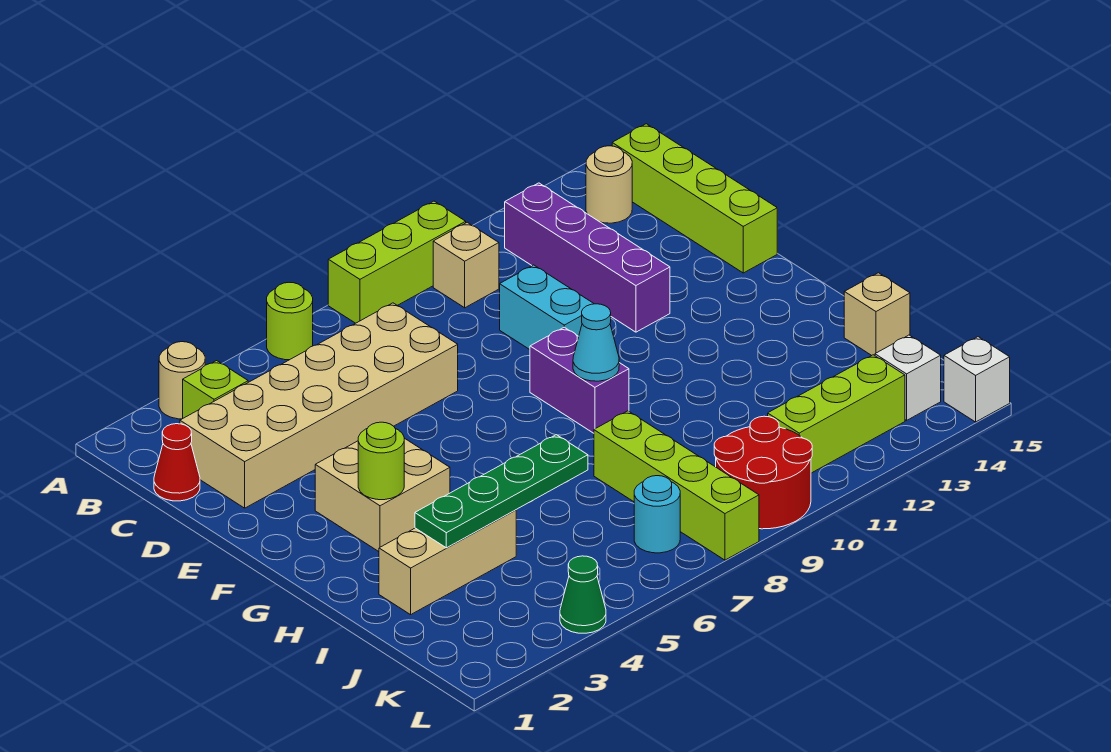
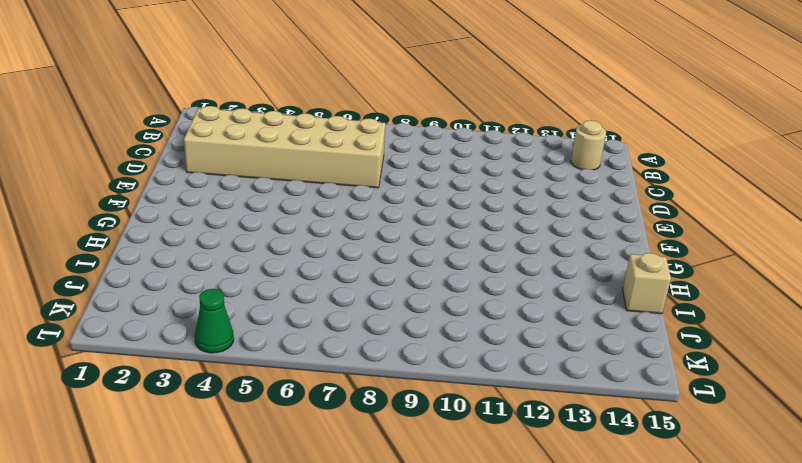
none -> tan round brick A3 level 1
none -> lime round brick A6 level 1
none -> lime brick A8:A10 level 1

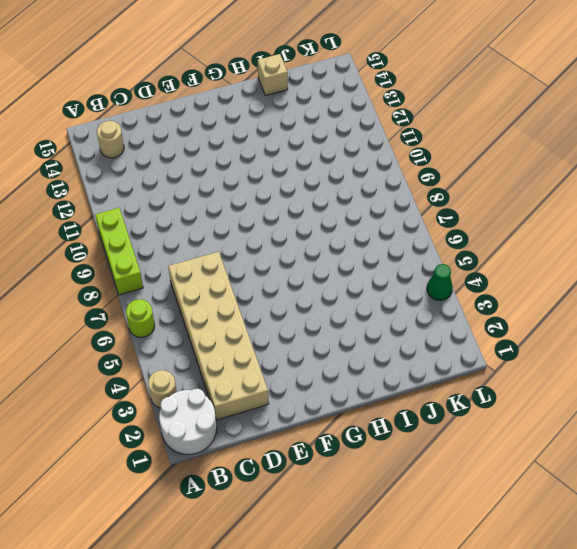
white round brick A1:B2 level 1 -> none
none -> lime brick B3 level 1
none -> tan brick B10 level 1
none -> purple brick B12:E12 level 1

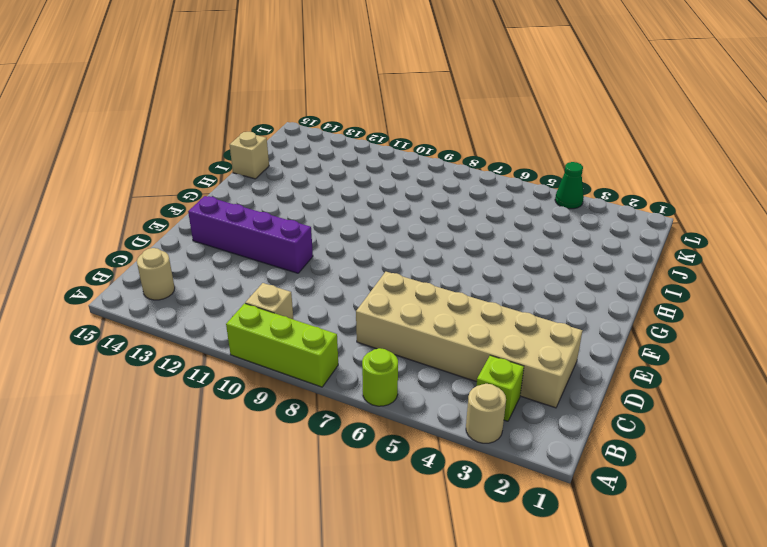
purple brick E11:E14 level 1 -> purple brick B12:E12 level 1
none -> lime brick B15:E15 level 1
none -> red cone C1 level 1
none -> cyan brick D10:E10 level 1

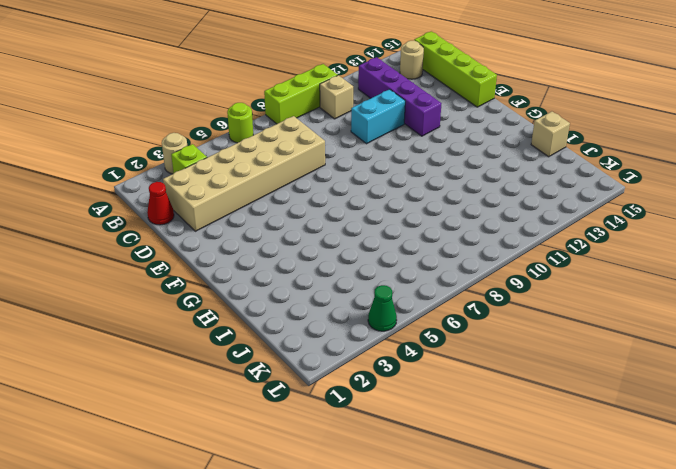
cyan brick D10:D11 level 1 -> cyan brick D10:E10 level 1
none -> tan brick F3:G4 level 1
none -> purple brick F9:G9 level 1
none -> tan brick I2:I4 level 1

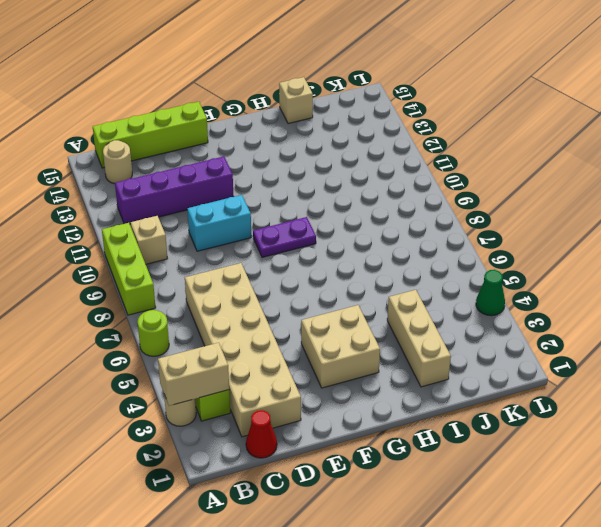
tan brick A3:B3 level 2 -> none
purple plate F9:G9 level 1 -> purple brick F9:G9 level 1
none -> lime brick I8:L8 level 1
none -> cyan round brick K7 level 1
none -> red round brick K9:L10 level 1

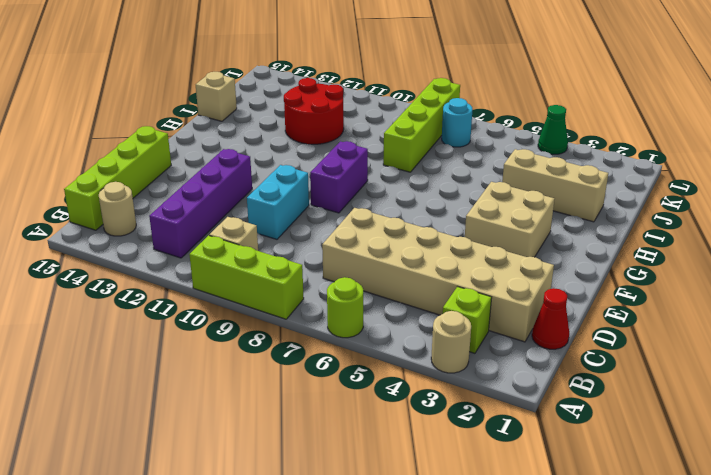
red round brick I11:J12 level 1 -> red round brick K9:L10 level 1
none -> lime brick K11:K13 level 1
none -> white brick K14 level 1
none -> white brick L15 level 1

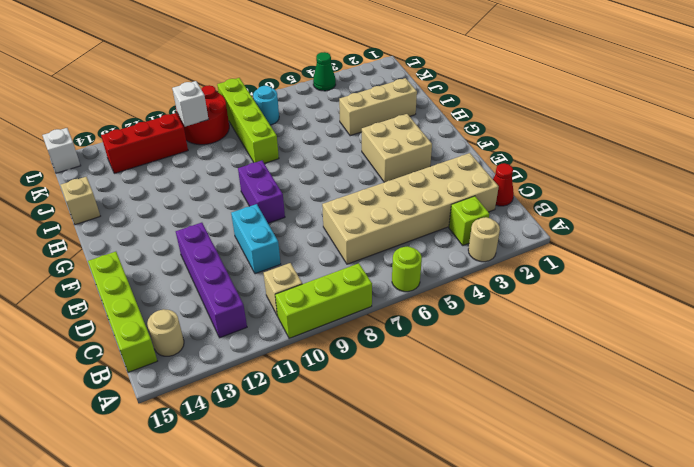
white brick K10 level 2 -> white brick K14 level 1
red brick K11:K13 level 1 -> lime brick K11:K13 level 1
none -> lime round brick G3 level 2
none -> cyan cone G9 level 2
none -> green plate I3:I6 level 2

